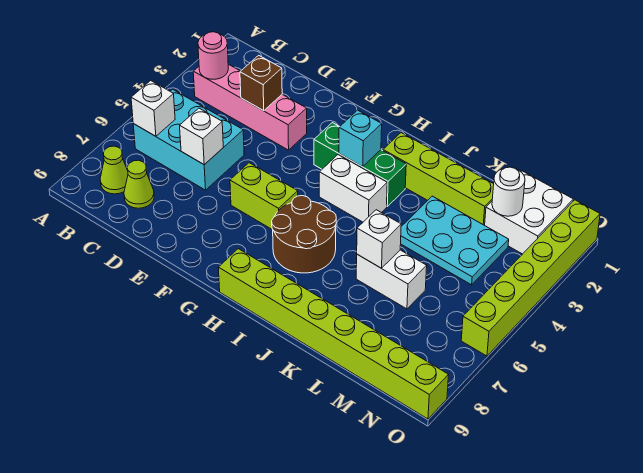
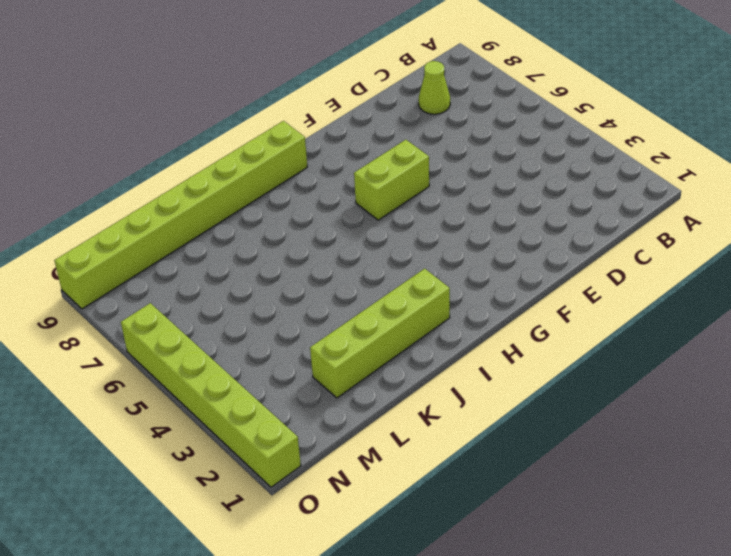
none -> pink brick B3:E3 level 1
none -> cyan brick B5:D6 level 1
none -> lime cone B8 level 1

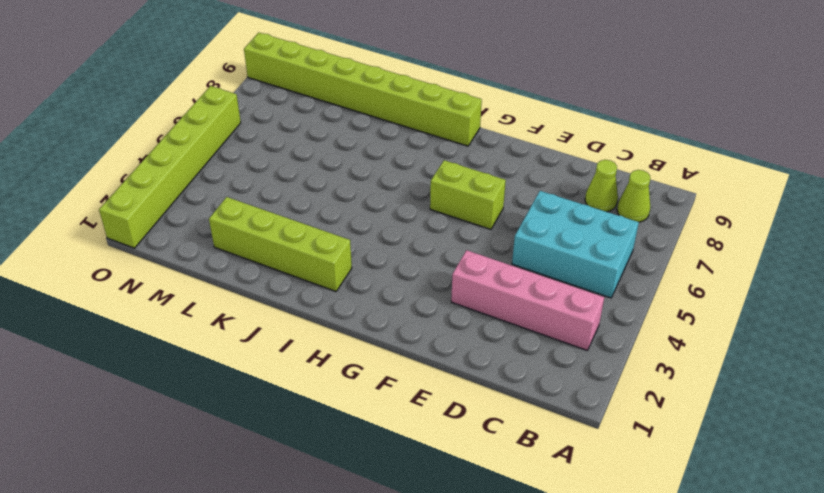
none -> green brick G3:I3 level 1
none -> white brick H4:I4 level 1
none -> brown round brick H6:I7 level 1

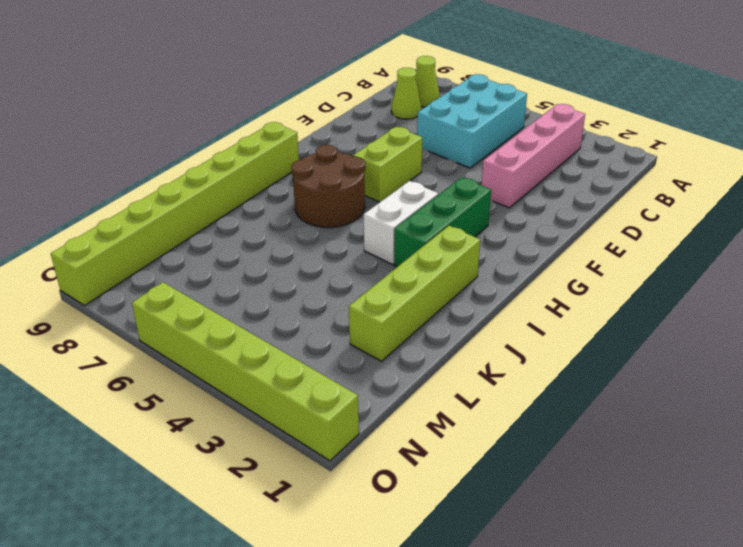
none -> cyan plate K3:M4 level 1
none -> white brick K6:L6 level 1
none -> white brick M1:N2 level 1

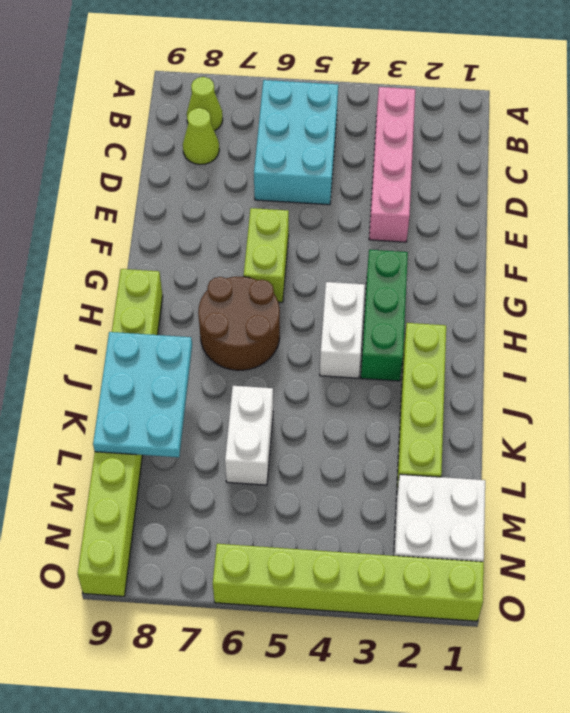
cyan plate J8:L9 level 2 -> cyan plate K3:M4 level 1
none -> pink round brick B3 level 2
none -> white brick B6 level 2
none -> brown brick D3 level 2

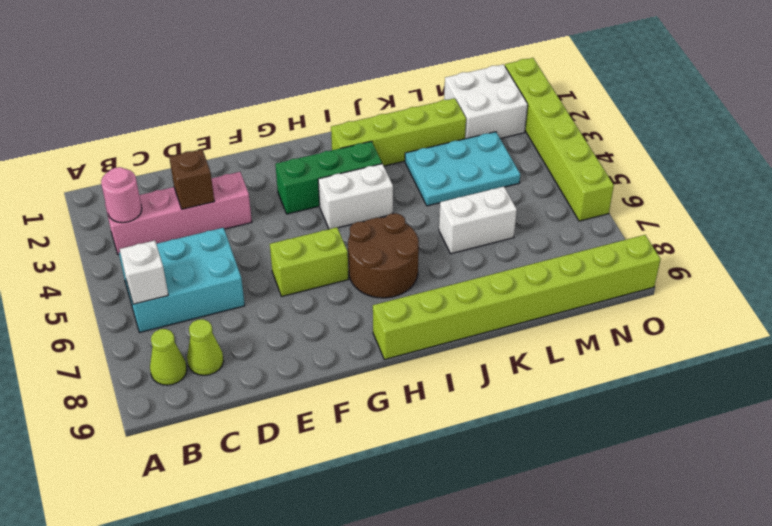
none -> white brick D6 level 2
none -> cyan brick H3 level 2
none -> white brick K6 level 2

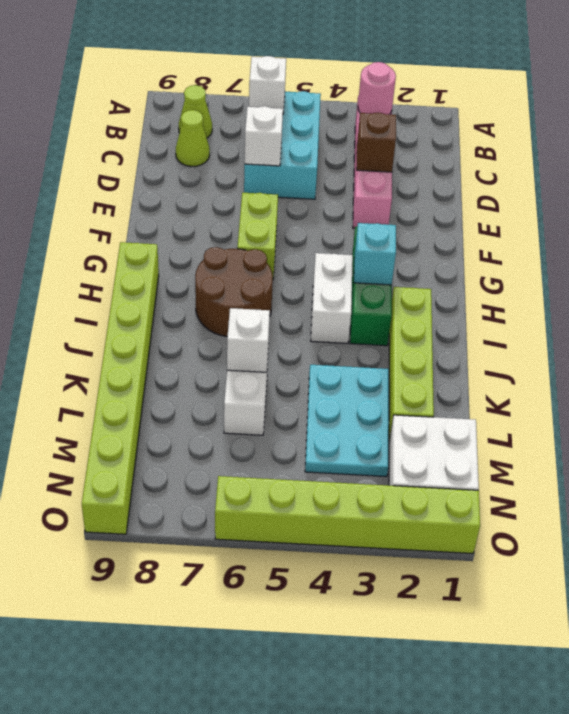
none -> white round brick M2 level 2

